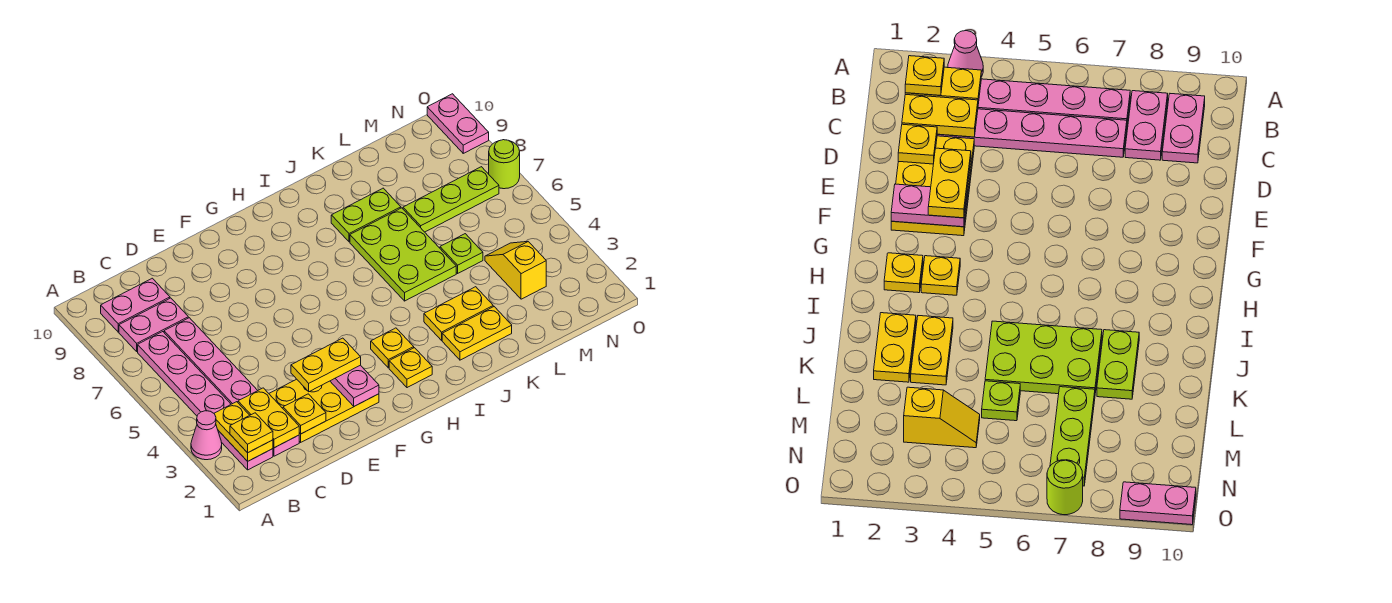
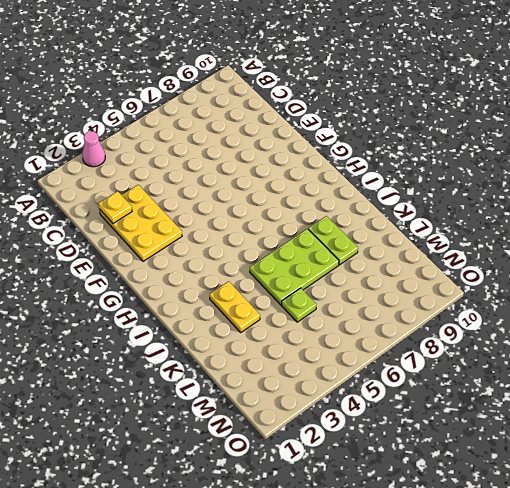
none -> pink plate B2:B7 level 1
none -> pink plate B8:C8 level 1
none -> pink plate B9:C9 level 1

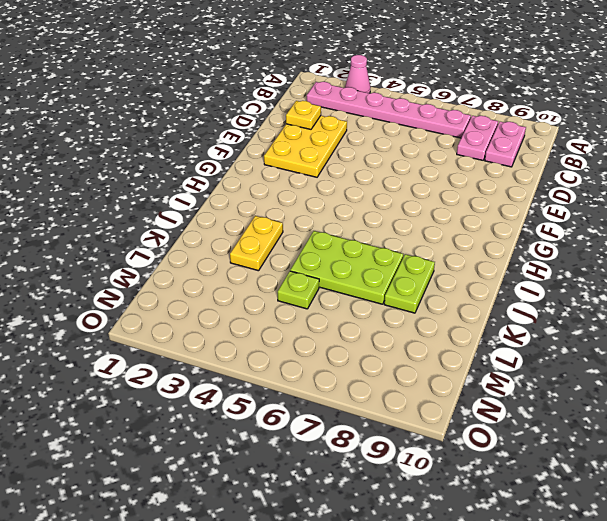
none -> pink plate C2:C7 level 1
none -> yellow plate H2 level 1
none -> yellow plate H3 level 1

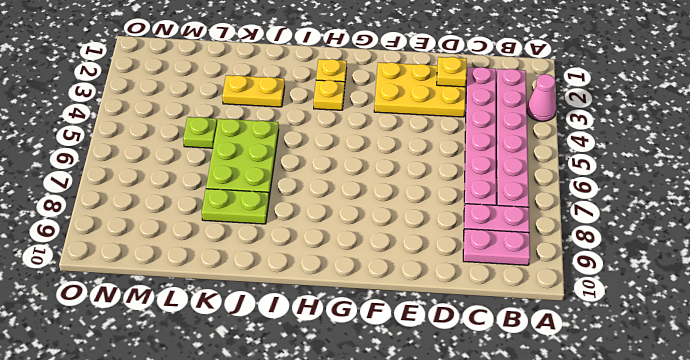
none -> yellow plate J2:K2 level 1
none -> lime plate L7:N7 level 1
none -> yellow slope M3:M4 level 1 top 3

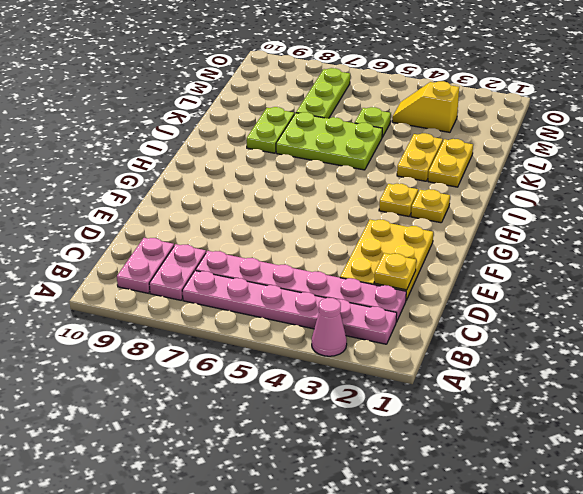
none -> lime round brick O7 level 1
none -> pink plate O9:O10 level 1
none -> yellow plate B2:B3 level 2

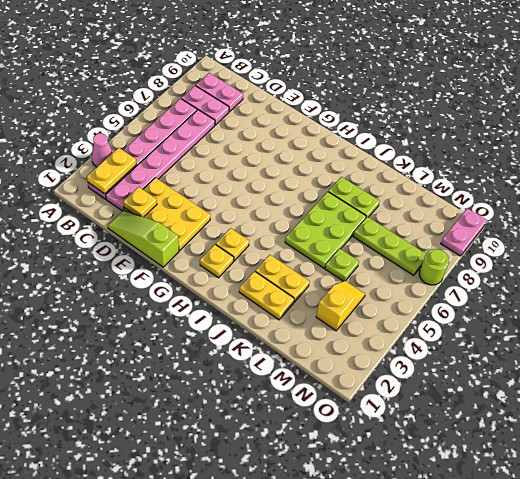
lime slope D1:F1 level 1 top F -> none
none -> yellow plate C2:C3 level 2
none -> pink plate F2:F3 level 2
none -> yellow plate B2 level 3

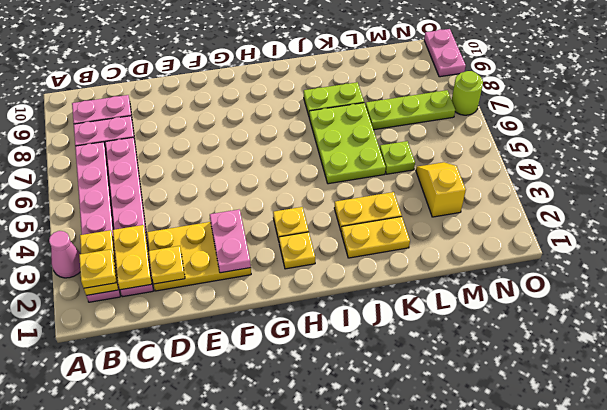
none -> yellow plate E3:F3 level 3

